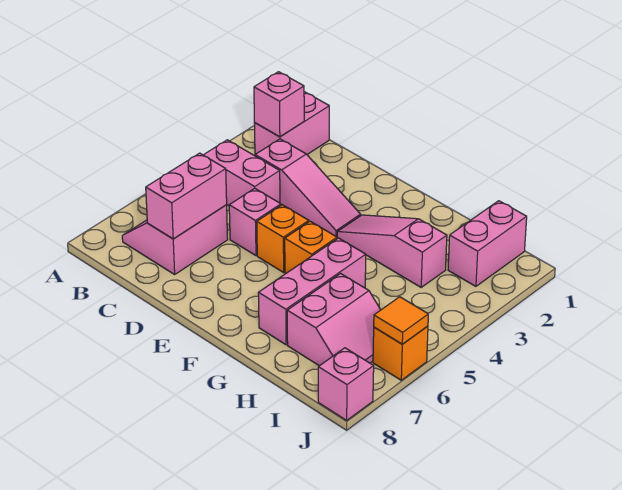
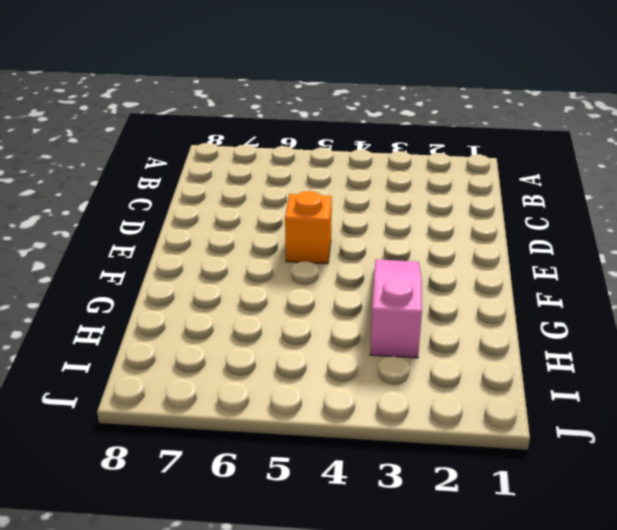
none -> pink brick B1:B2 level 1
none -> pink brick B4:C4 level 1
none -> pink slope B6:C7 level 1 top C

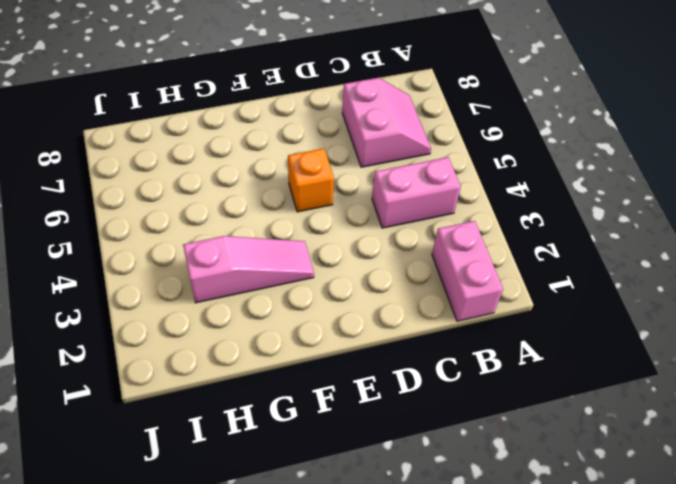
none -> pink slope C3:E3 level 1 top C
none -> pink brick D5 level 1
none -> orange brick F5 level 1

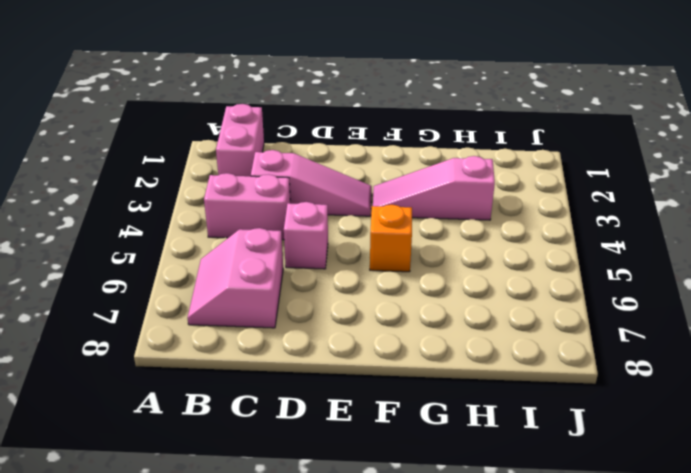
none -> orange brick E5 level 1
none -> pink brick G5:G7 level 1
none -> pink slope H6:I7 level 1 top H

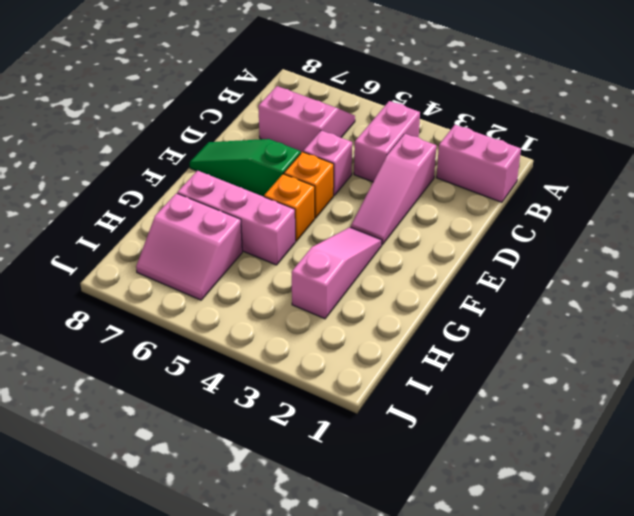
green slope E6:E8 level 1 top 6 -> none
none -> pink brick I1:I2 level 1
none -> orange brick J6 level 1
none -> pink brick J8 level 1

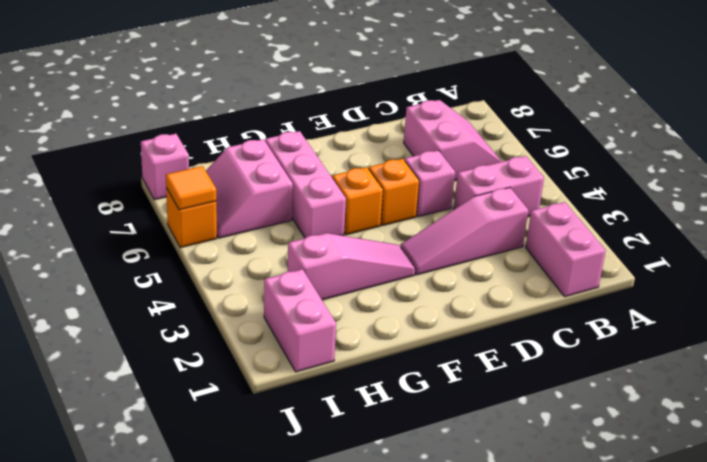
none -> pink brick B2 level 2
none -> pink brick C6:C7 level 2

